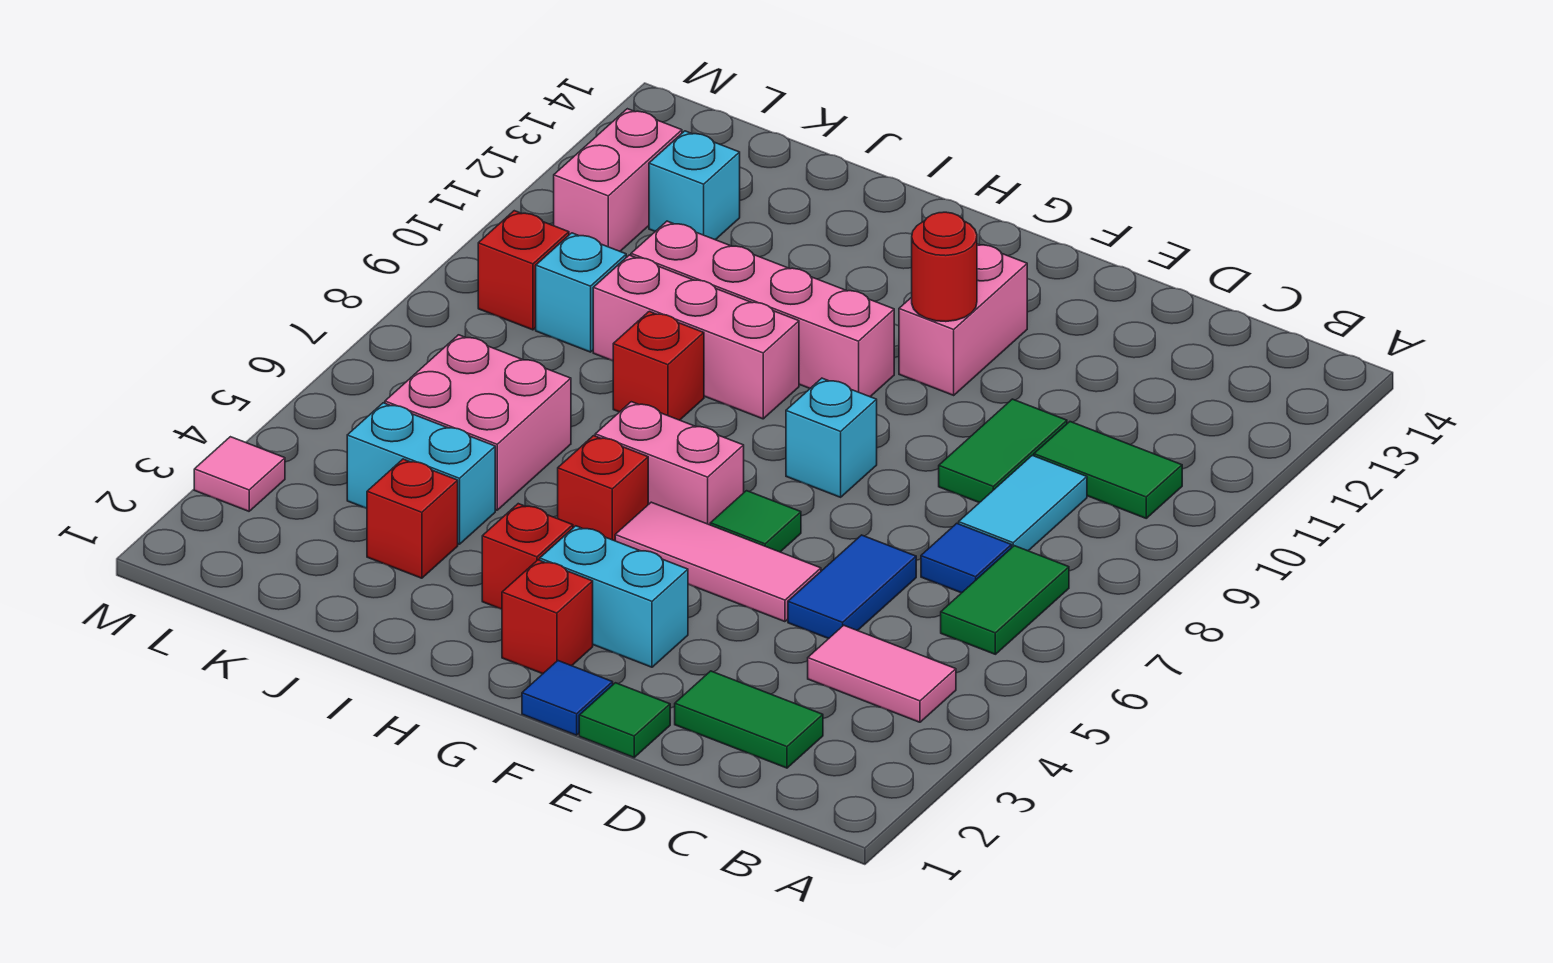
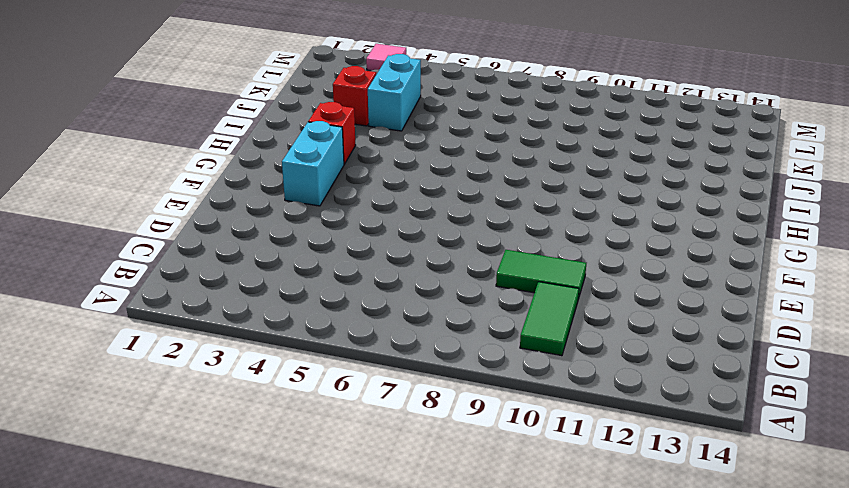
none -> pink tile B4:C4 level 1
none -> green tile B6:B7 level 1
none -> green tile C2:D2 level 1
none -> blue tile C7 level 1

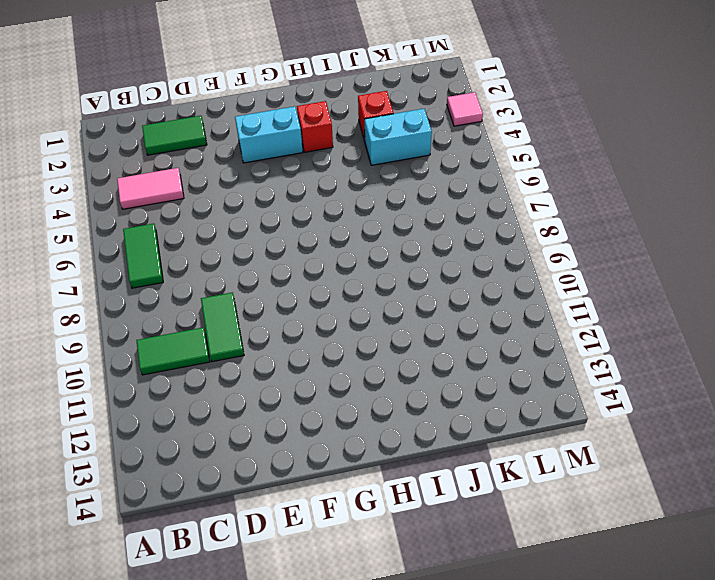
none -> blue tile C7 level 1
none -> cyan tile C8:C9 level 1
none -> blue tile D5:D6 level 1
none -> green tile E1 level 1

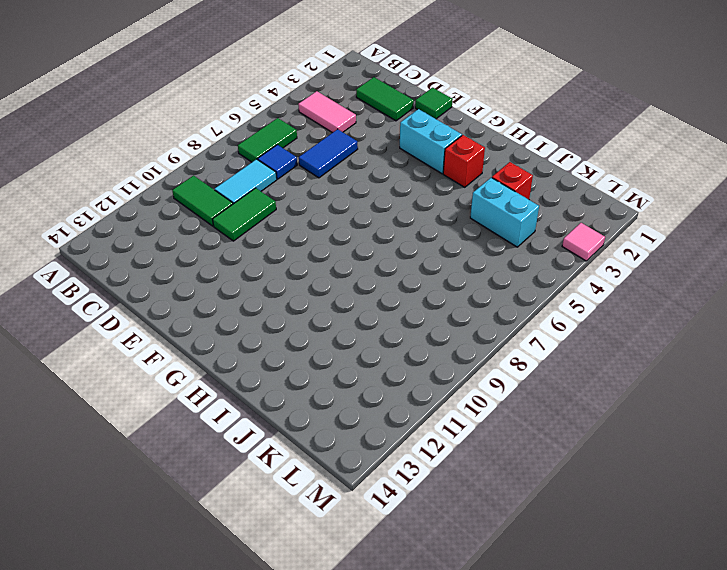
none -> pink tile E5:G5 level 1
none -> blue tile F1 level 1
none -> green tile F6 level 1
none -> cyan brick F8 level 1

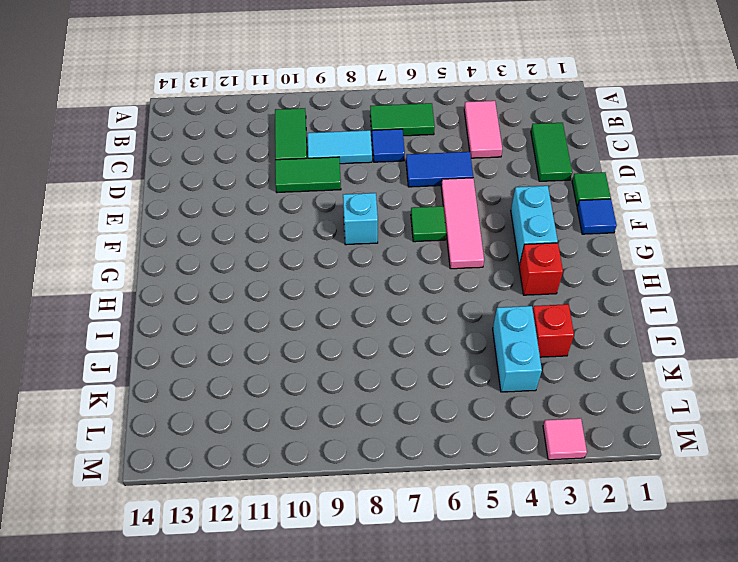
none -> pink brick F11:F12 level 1
none -> red brick G2 level 1
none -> pink brick G6:H6 level 1
none -> pink brick G10:J10 level 1

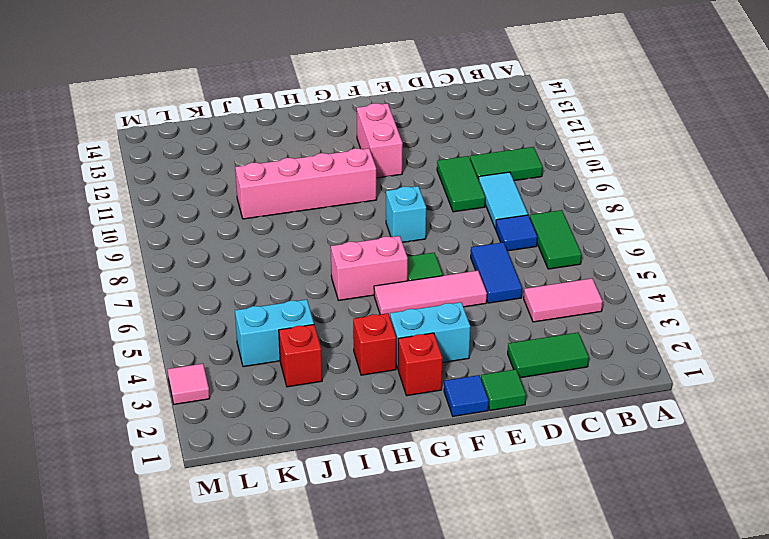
none -> red brick H5 level 1
none -> pink brick H9:J9 level 1
none -> red brick I8 level 1
none -> pink brick J5:K6 level 1

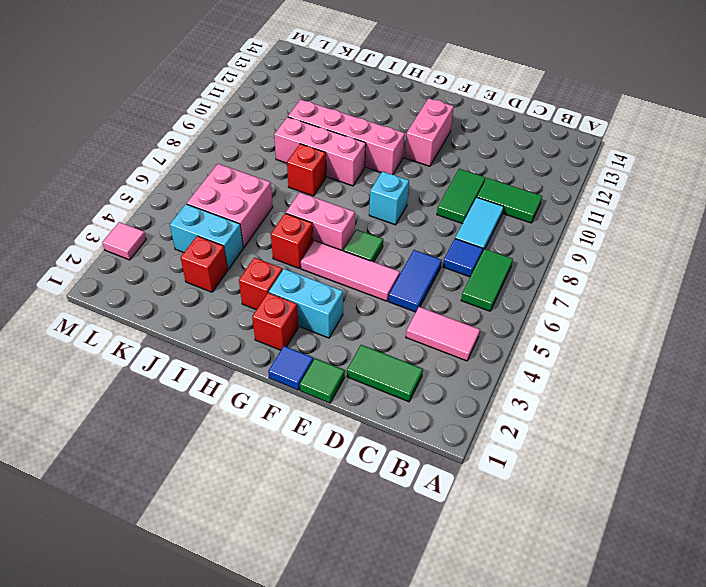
none -> cyan brick K9 level 1
none -> cyan brick K12 level 1
none -> red brick L9 level 1
none -> pink brick L11:L12 level 1

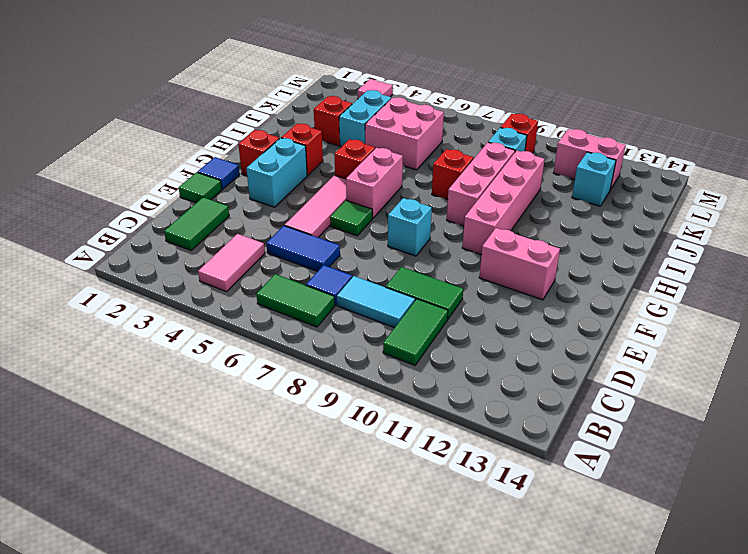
none -> red round brick F11 level 2

